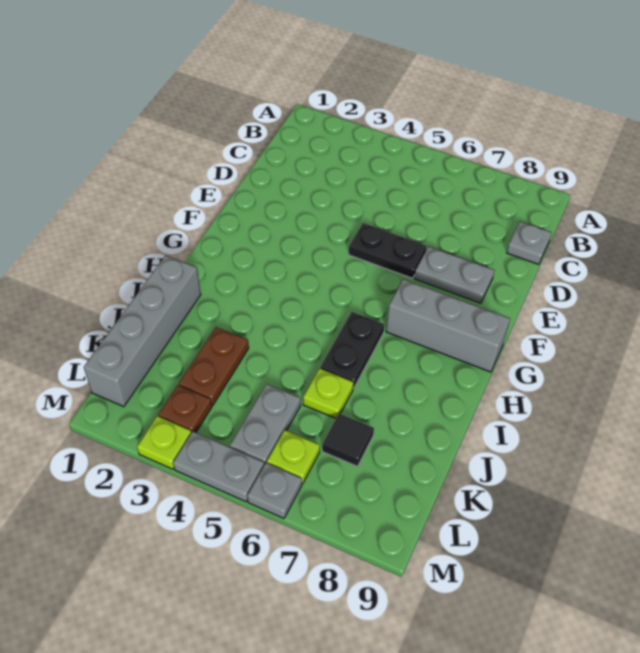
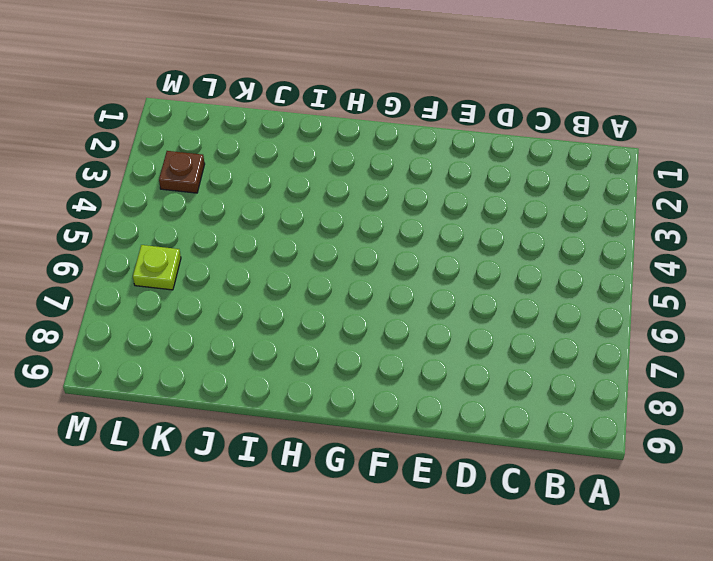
none -> grey plate C9 level 1
none -> black plate E5:E6 level 1
none -> grey plate E7:E8 level 1

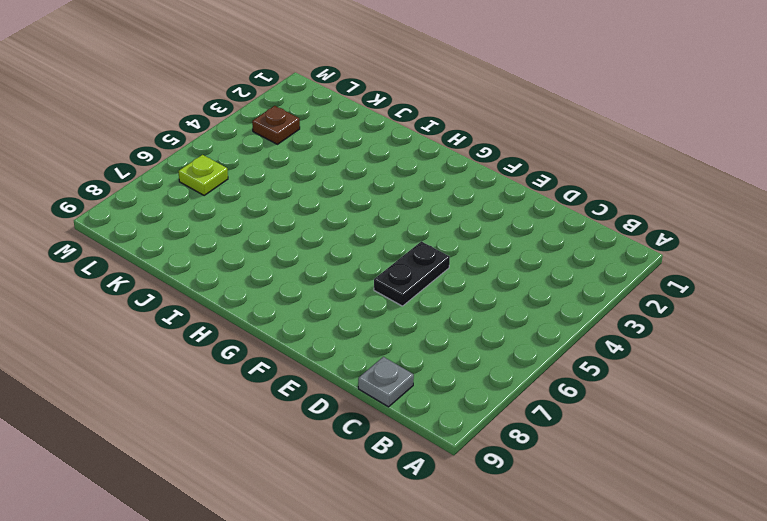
none -> grey plate E7:E8 level 1
none -> grey brick G7:G9 level 1
none -> black plate H6:I6 level 1

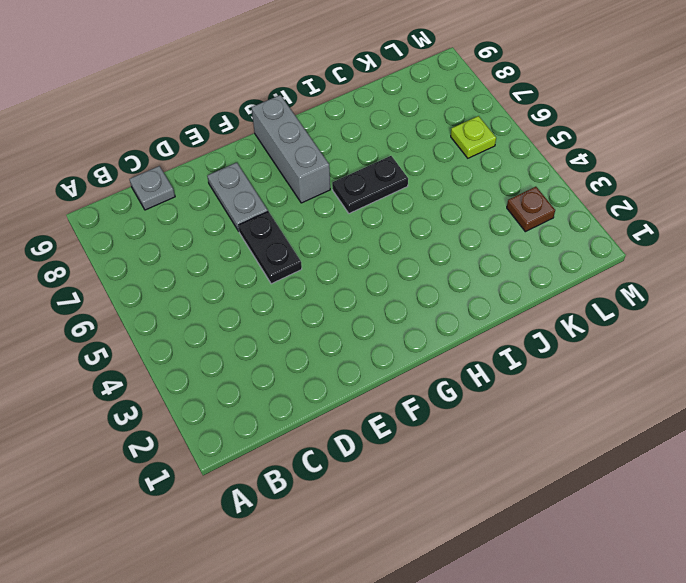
none -> grey brick I1:L1 level 1
none -> brown plate J3:K3 level 1
none -> lime plate J6 level 1

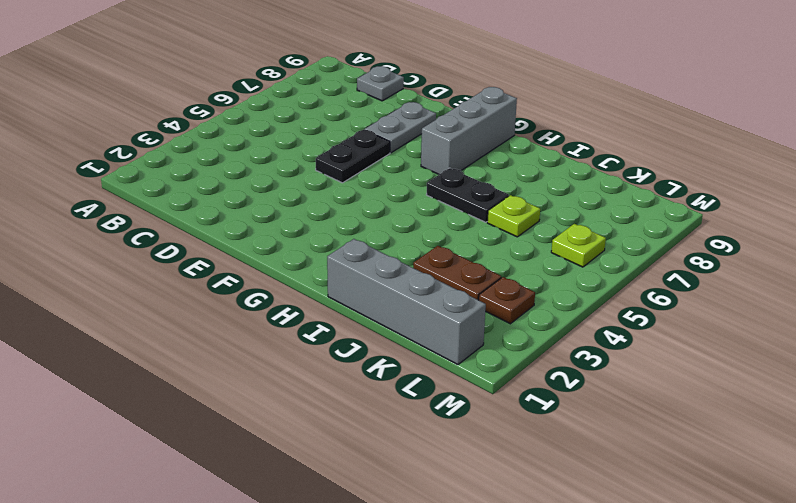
none -> grey plate K5:L5 level 1
none -> black tile K7 level 1
none -> lime plate M3 level 1

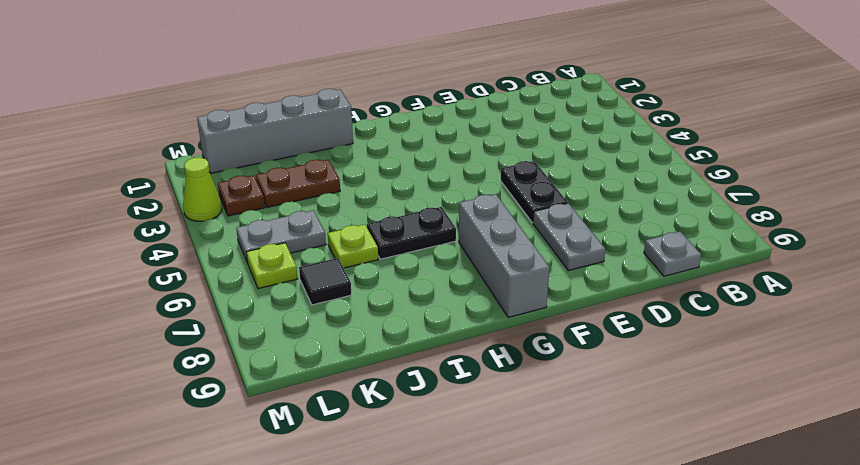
lime cone M3 level 1 -> lime plate M3 level 1
none -> grey plate M4:M5 level 1
none -> grey plate M6 level 1

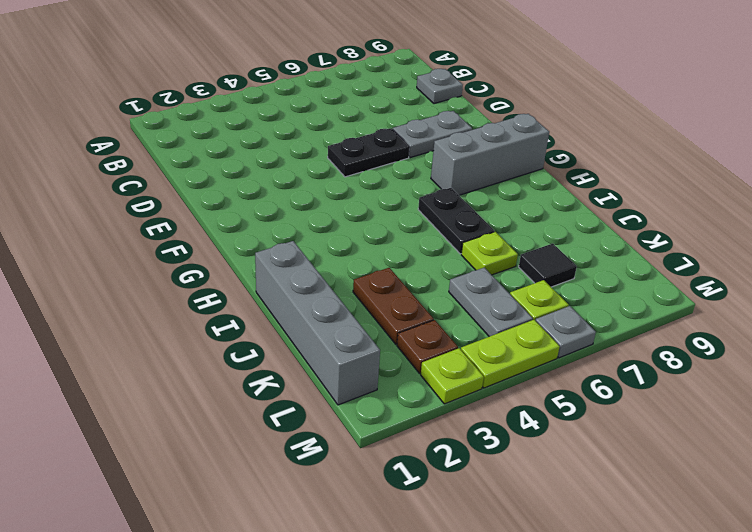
lime plate M4:M5 level 1 -> grey plate M4:M5 level 1

